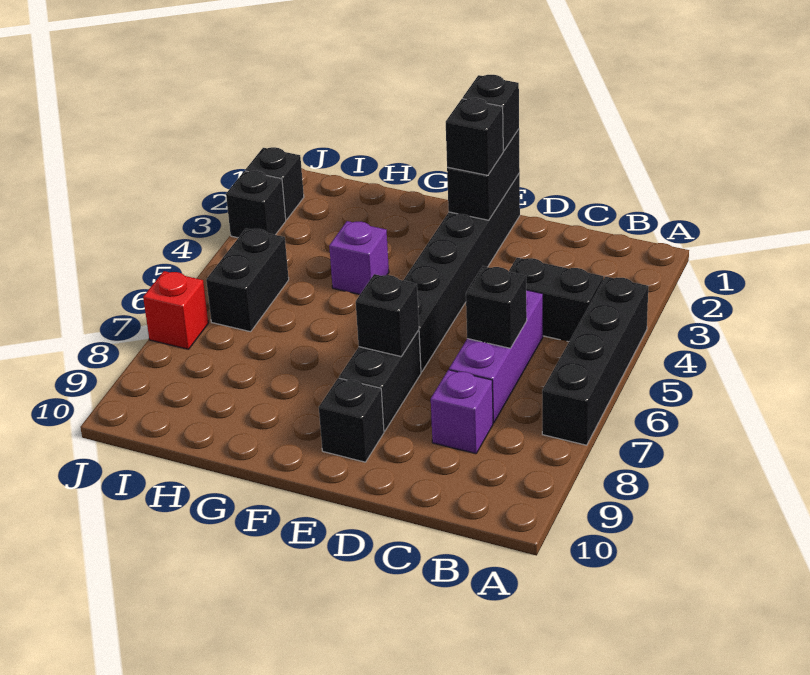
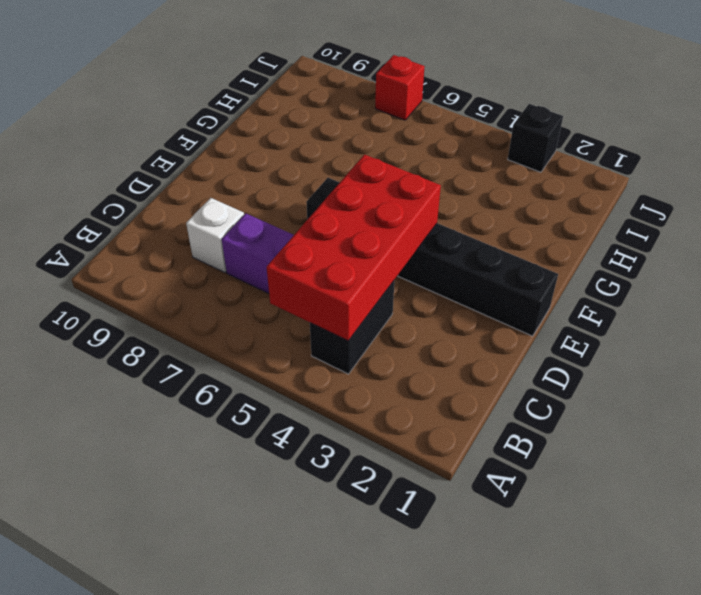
red brick B4:E5 level 2 -> none
white brick C8 level 1 -> purple brick C8 level 1
none -> black brick A4:A7 level 1
none -> black brick E7:E8 level 1
none -> black brick E9 level 1

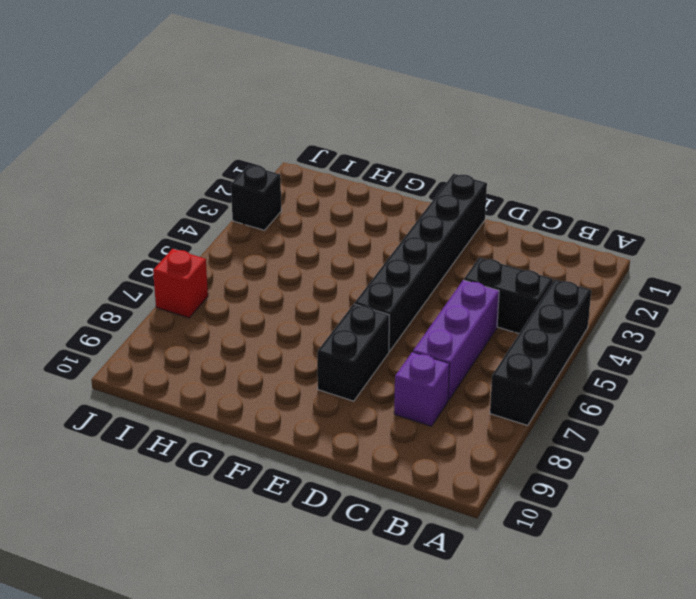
none -> black brick E9 level 1
none -> purple brick G4 level 1
none -> black brick I5:I6 level 1

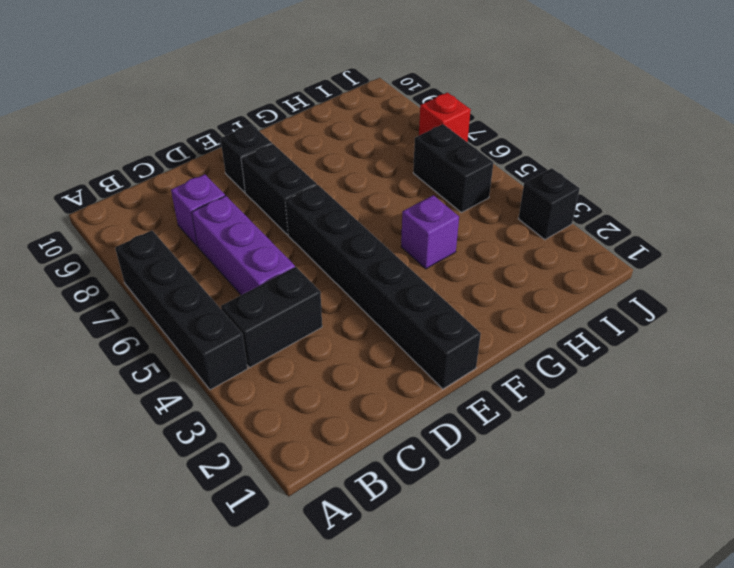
none -> black brick J2 level 1
none -> black brick C6 level 2
none -> black brick E1:E2 level 2

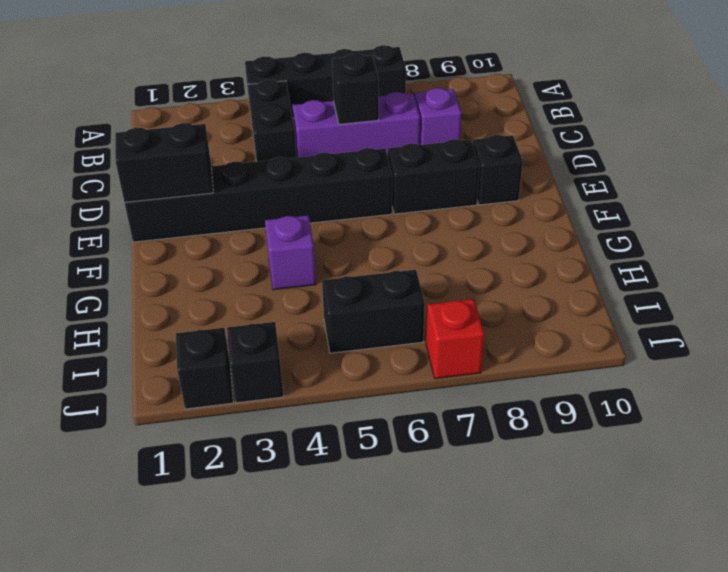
none -> black brick E7 level 2
none -> black brick E1 level 3
none -> black brick E2 level 3

